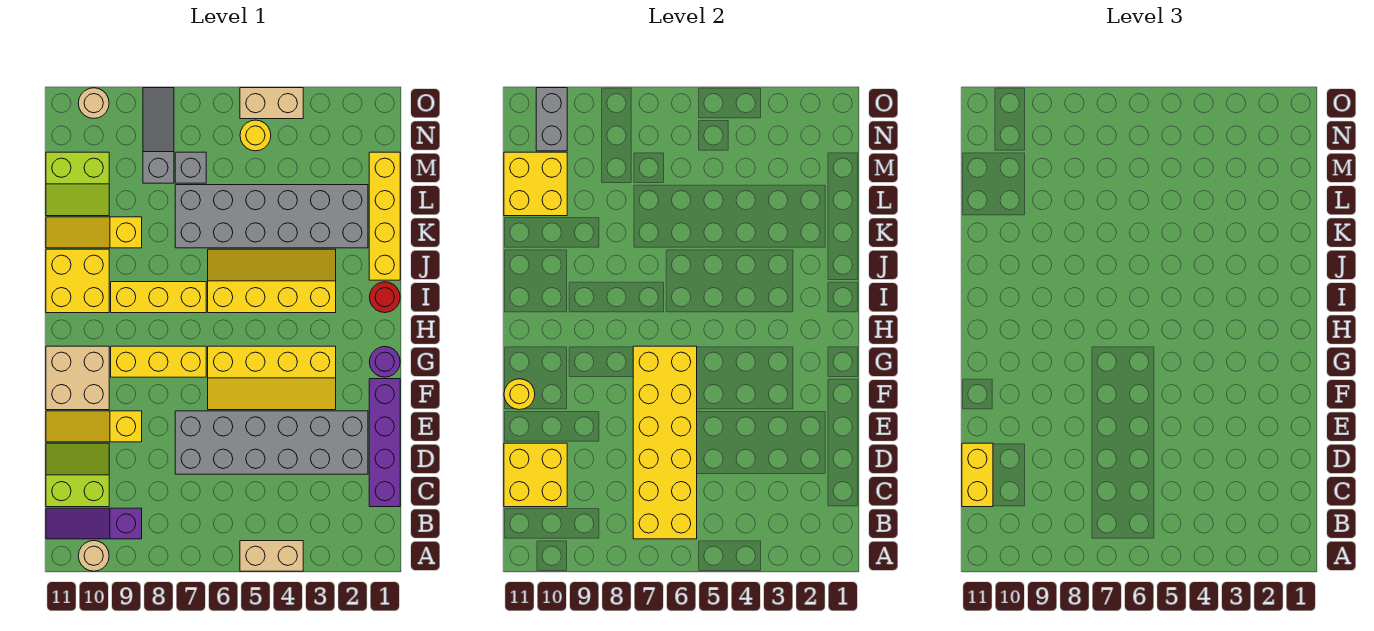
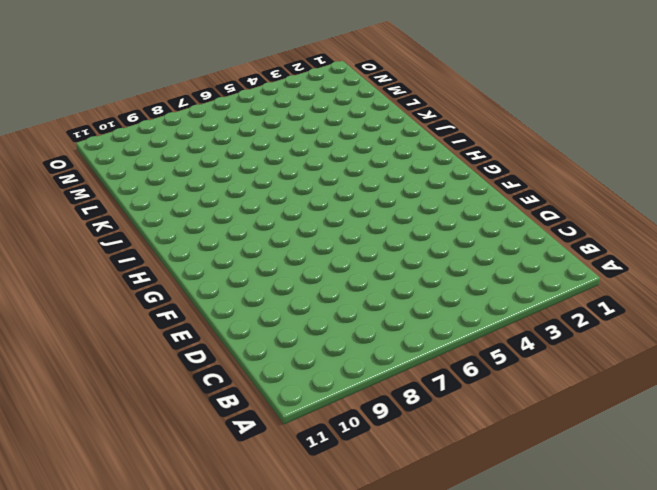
none -> tan brick A4:A5 level 1
none -> tan round brick A10 level 1
none -> purple slope B9:B11 level 1 top 9
none -> purple brick C1:F1 level 1

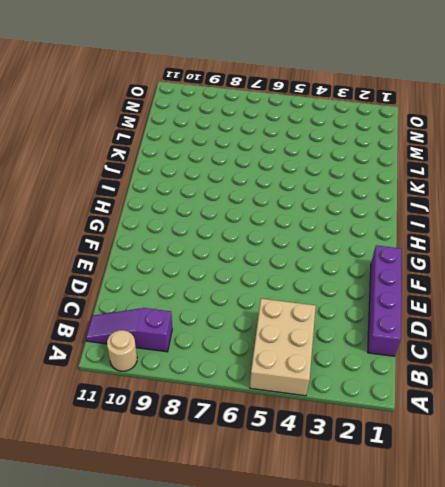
tan brick A4:C5 level 1 -> tan brick A4:A5 level 1
none -> lime slope C10:D11 level 1 top C
none -> grey brick D2:E7 level 1
none -> yellow slope E9:E11 level 1 top 9
none -> yellow slope F3:G6 level 1 top G

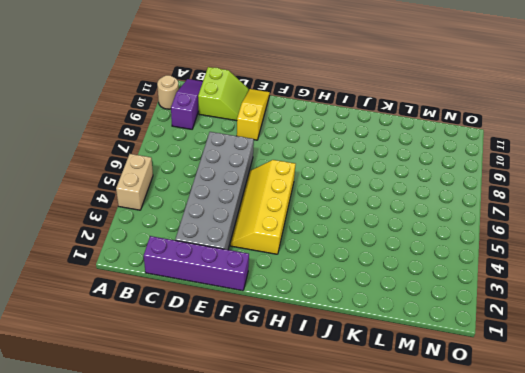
none -> tan brick F10:G11 level 1
none -> purple round brick G1 level 1
none -> yellow brick G7:G9 level 1
none -> red round brick I1 level 1

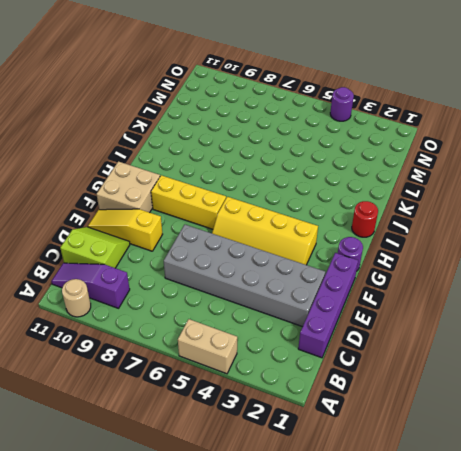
purple round brick O4 level 1 -> tan brick O4:O5 level 1
none -> yellow slope I3:J6 level 1 top I
none -> yellow brick I7:I9 level 1
none -> yellow brick I10:J11 level 1
none -> yellow brick J1:M1 level 1

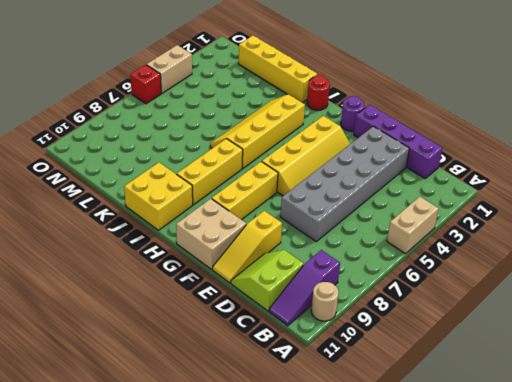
red brick O6 level 1 -> none
none -> grey brick K2:L7 level 1
none -> yellow slope K9:K11 level 1 top 9
none -> lime slope L10:M11 level 1 top M
none -> grey brick M7 level 1

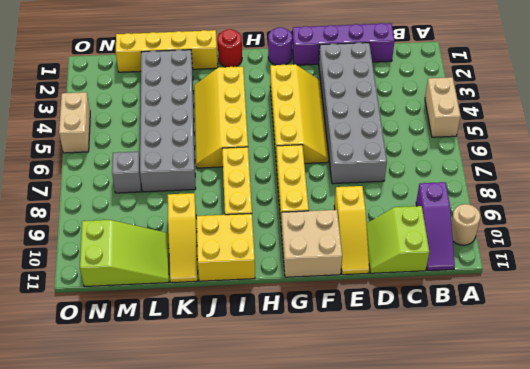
lime slope L10:N11 level 1 top N -> lime slope L10:M11 level 1 top M
none -> grey slope M8:O8 level 1 top M
none -> yellow round brick N5 level 1
none -> tan round brick O10 level 1
none -> yellow brick B6:G7 level 2

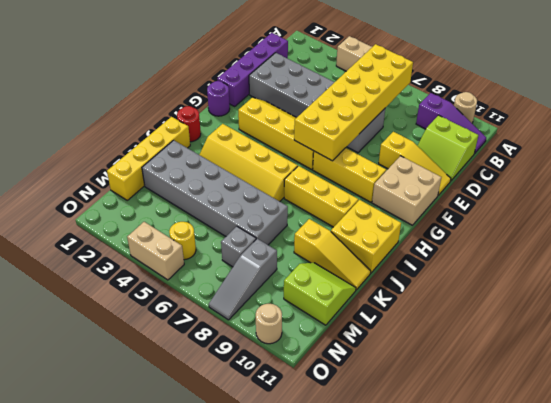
none -> yellow brick C10:D11 level 2
none -> yellow round brick F11 level 2
none -> yellow brick L10:M11 level 2
none -> grey brick N10:O10 level 2

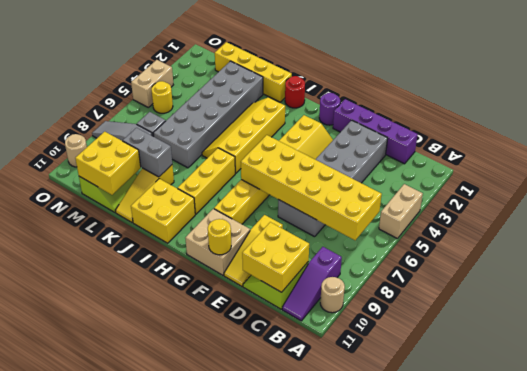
grey brick K9:L9 level 2 -> grey brick N10:O10 level 2
none -> yellow brick C11:D11 level 3

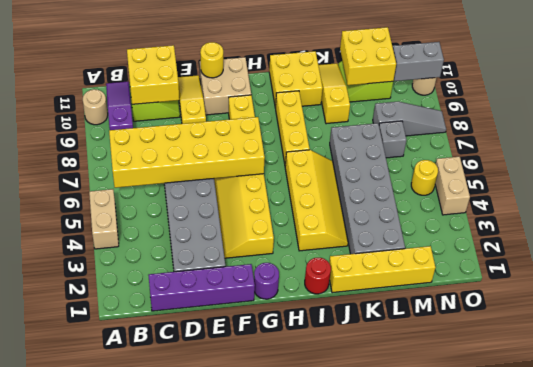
none -> yellow brick C11:D11 level 3

